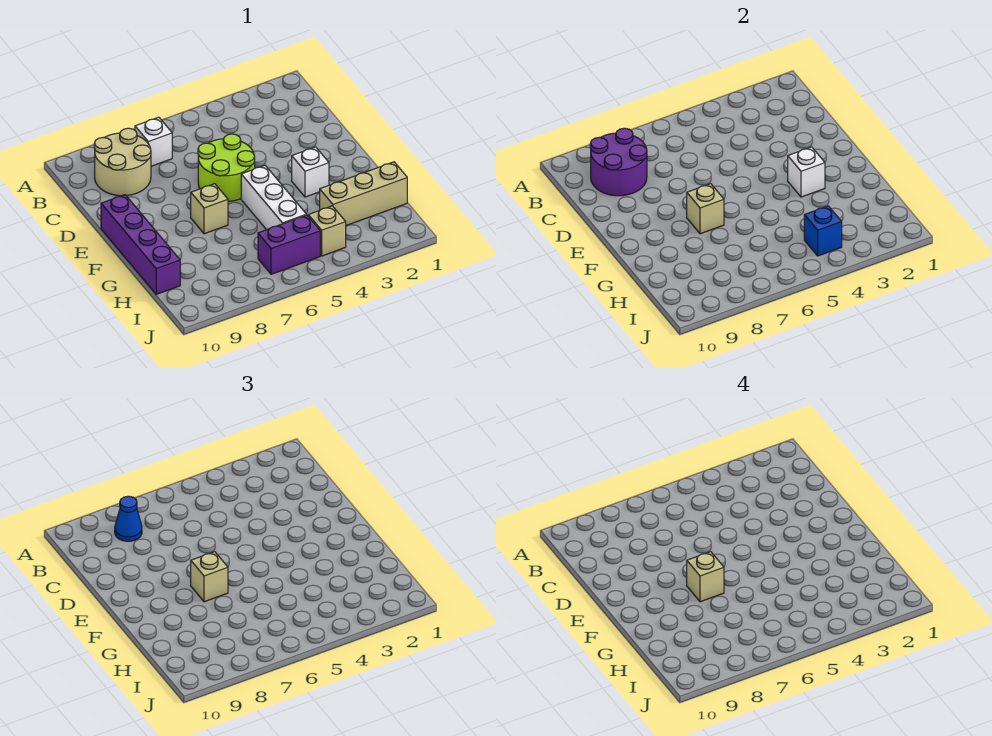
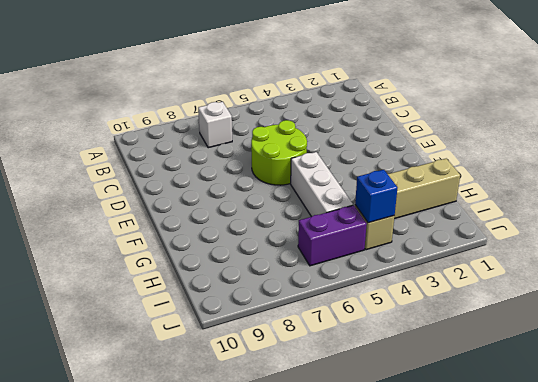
none -> tan round brick B8:C9 level 1
none -> purple brick E10:H10 level 1
none -> white brick F3 level 1

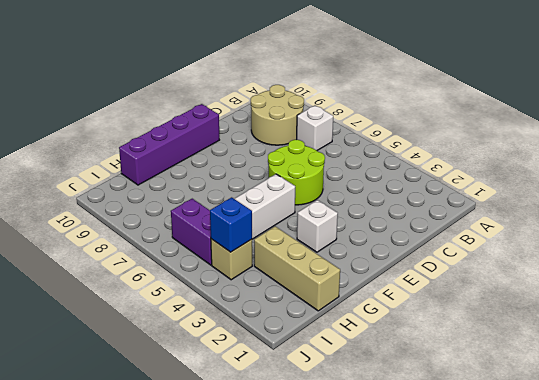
none -> tan brick F7 level 1
none -> purple round brick B8:C9 level 2
none -> white brick F3 level 2

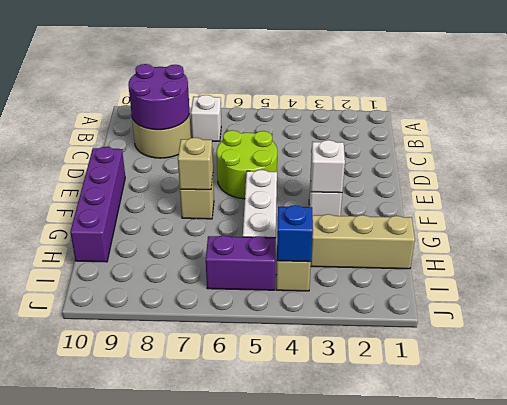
none -> blue cone B8 level 3
none -> tan brick F7 level 3
none -> tan brick F7 level 4

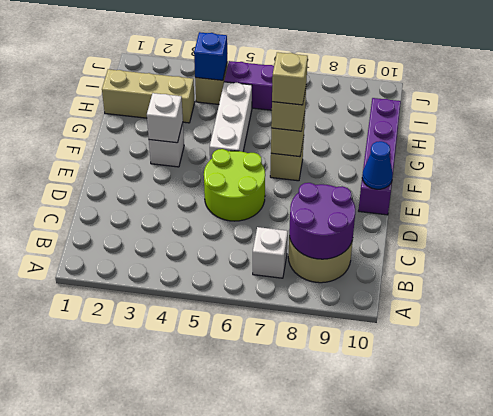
blue cone E10 level 2 -> blue cone B8 level 3

